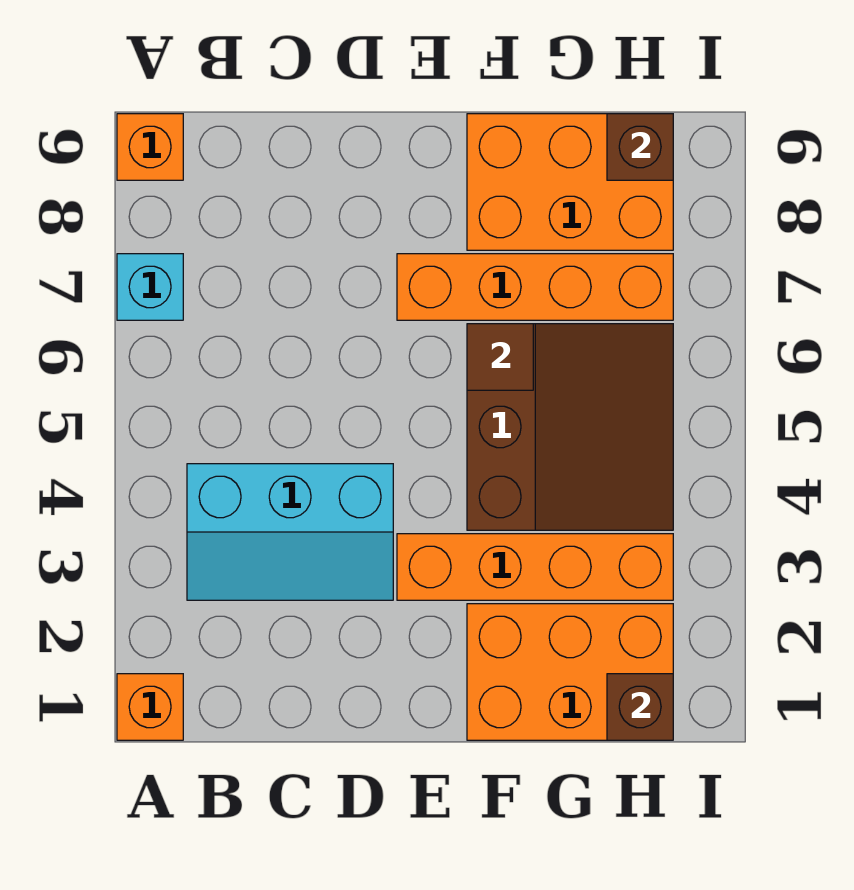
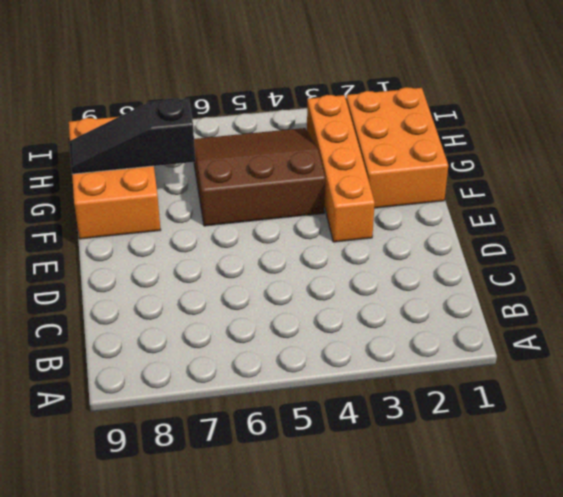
black slope G7:G9 level 2 top 7 -> none
none -> orange brick A1 level 1
none -> cyan brick A7 level 1
none -> orange brick A9 level 1

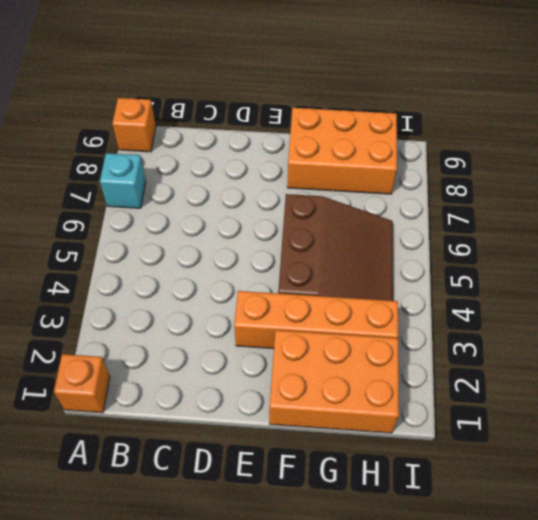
none -> cyan slope B3:D4 level 1 top 4
none -> orange brick E7:H7 level 1
none -> brown tile F6 level 2

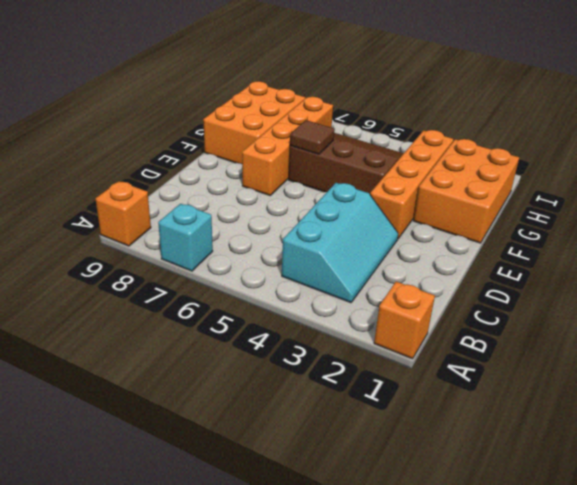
none -> brown brick H1 level 2
none -> brown brick H9 level 2

